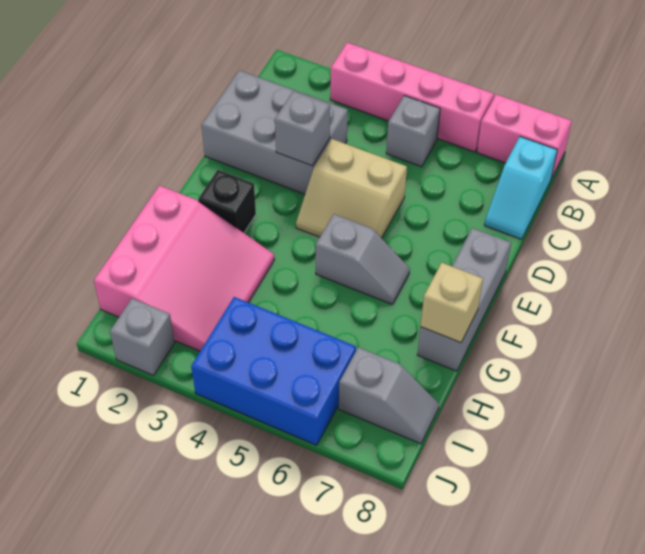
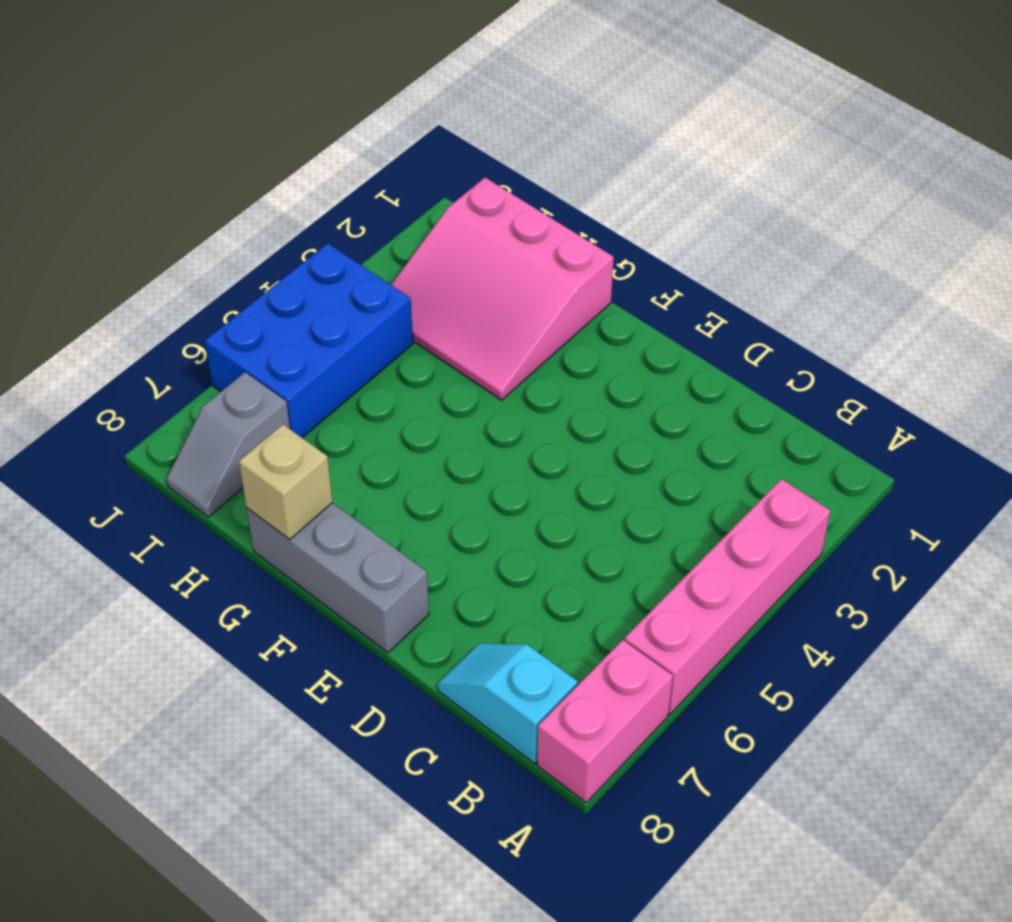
none -> grey brick B5 level 1
none -> grey brick C1:D3 level 1
none -> tan slope D4:E5 level 1 top D

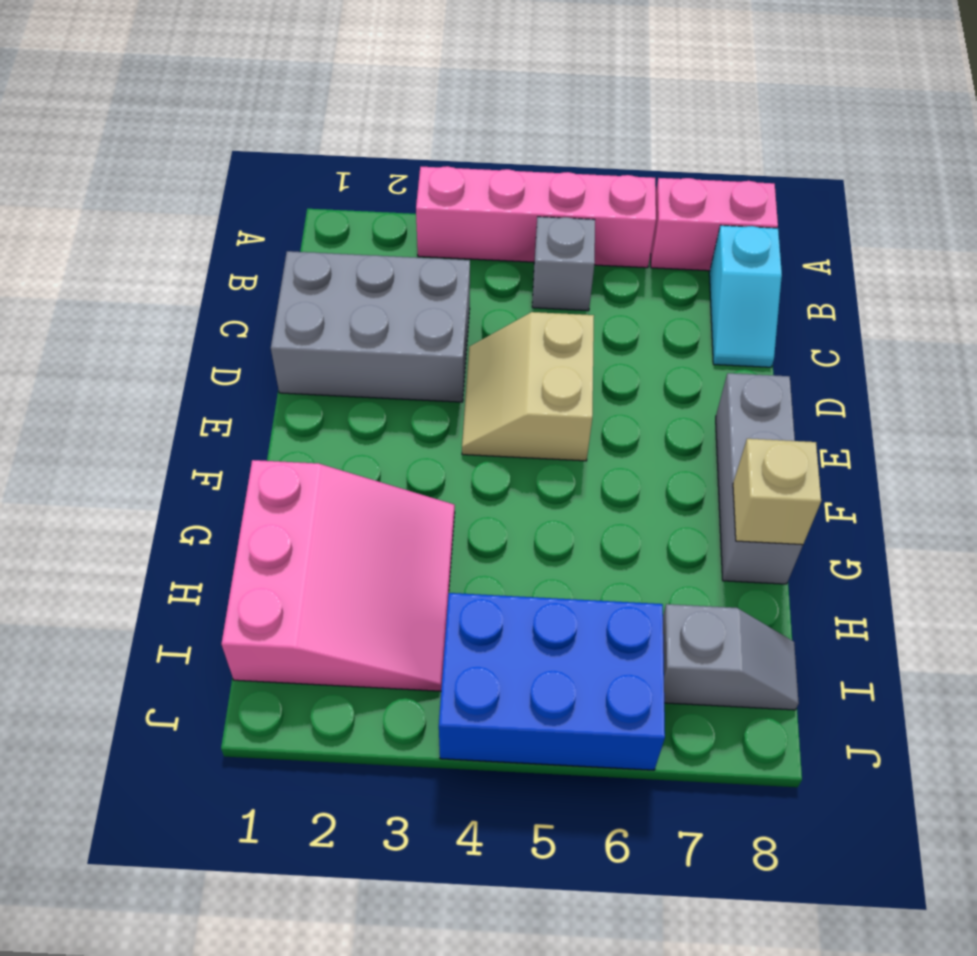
tan slope D4:E5 level 1 top 5 -> tan slope D4:E5 level 1 top D
none -> black brick F2 level 1
none -> grey slope F5:F6 level 1 top 5
none -> grey brick J2 level 1

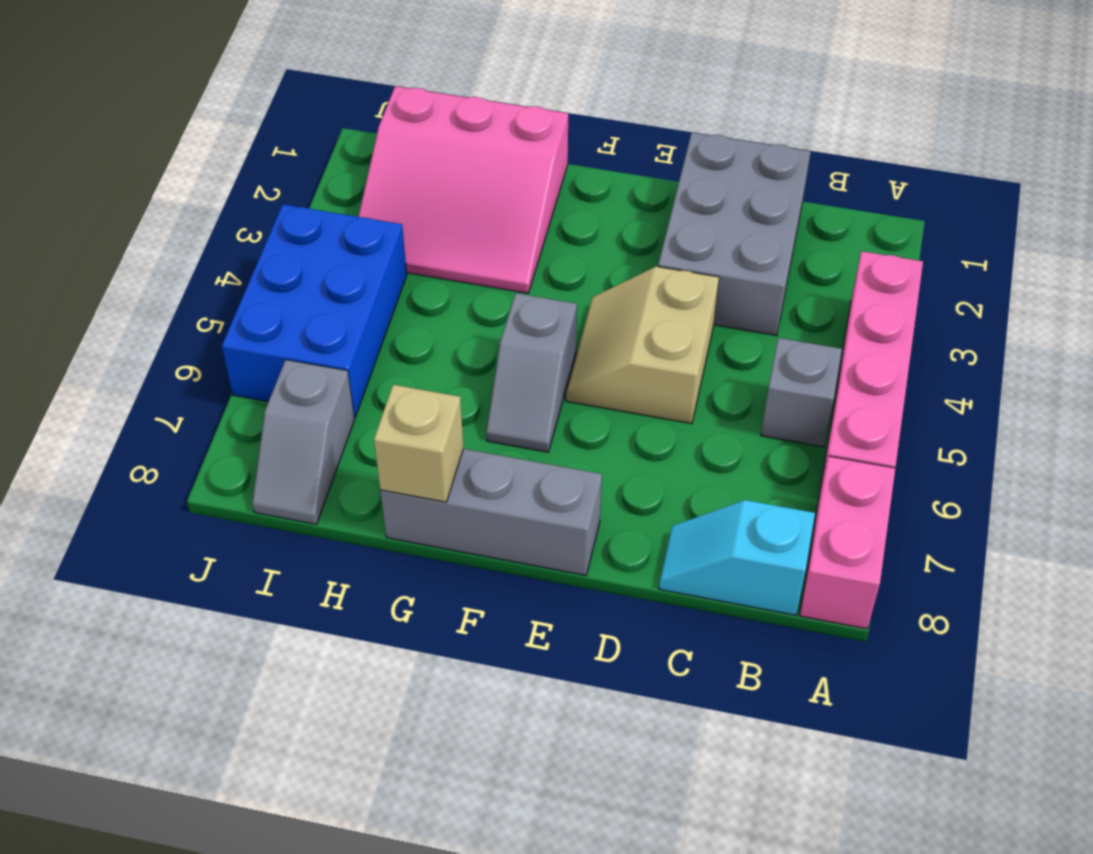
none -> black brick F2 level 1
none -> grey brick J2 level 1
none -> grey brick D3 level 2

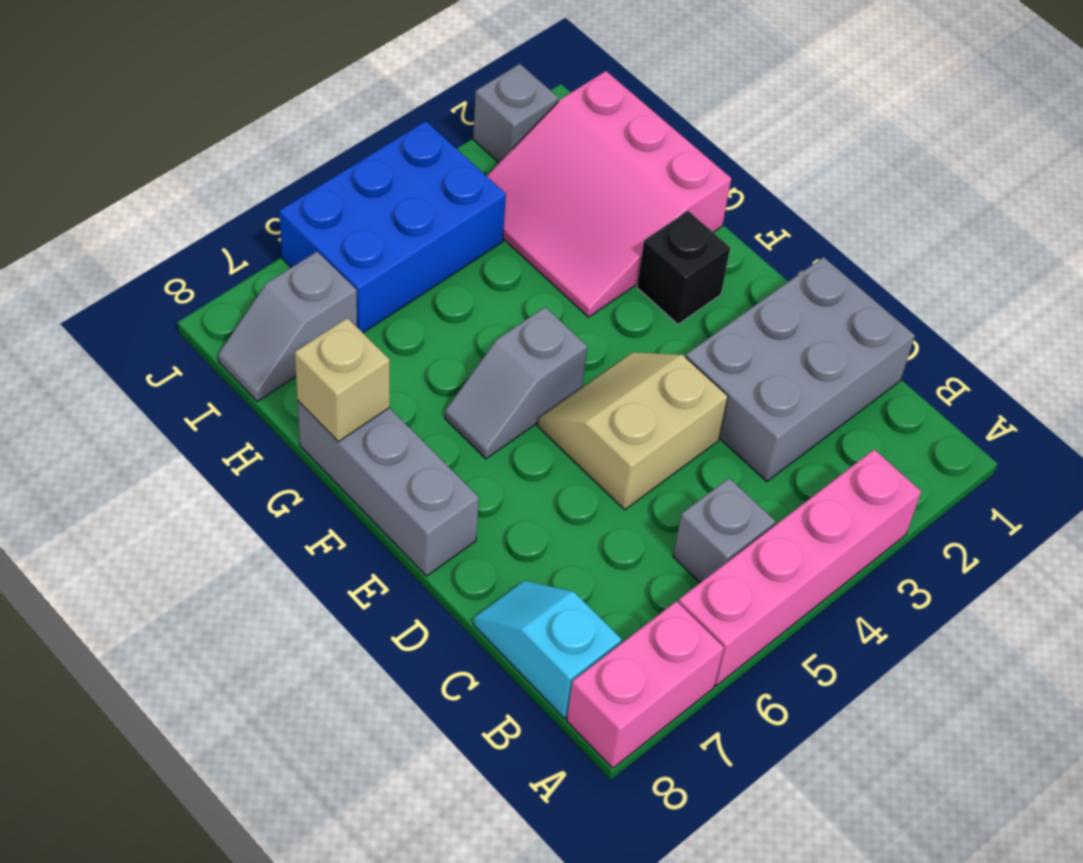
none -> grey brick D3 level 2

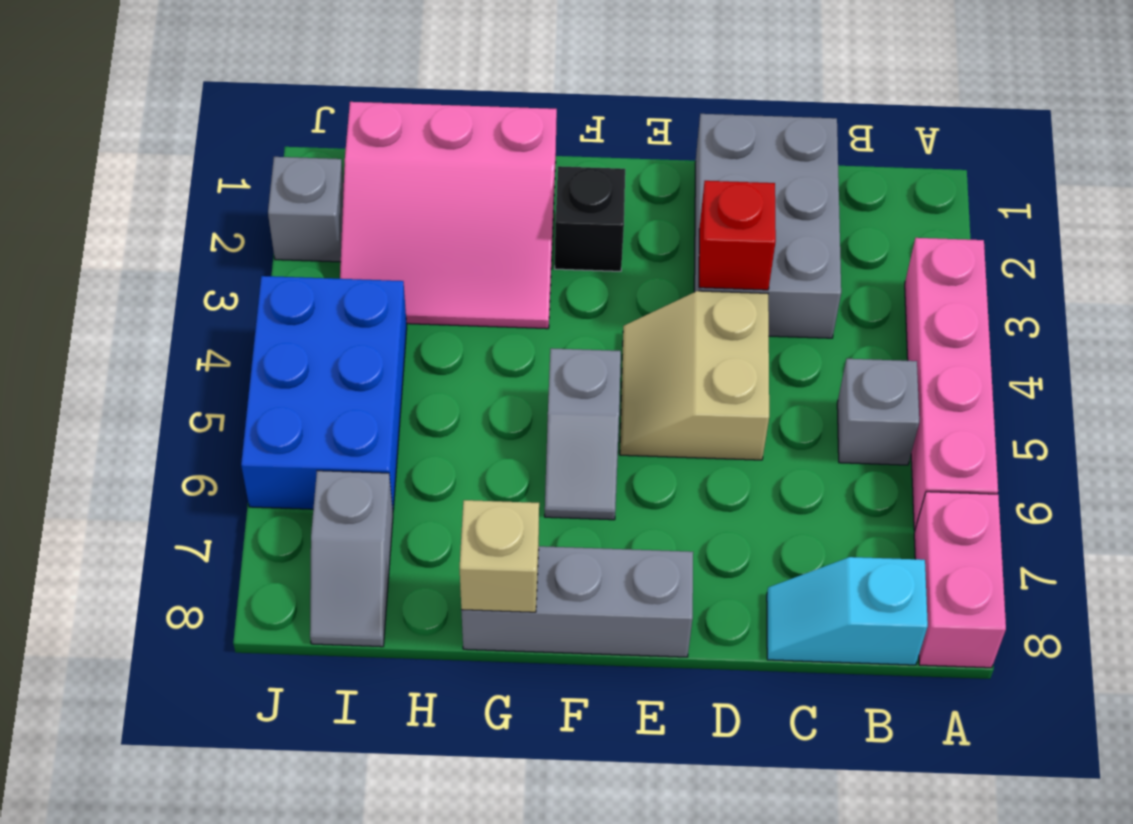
red brick D3 level 2 -> grey brick D3 level 2

